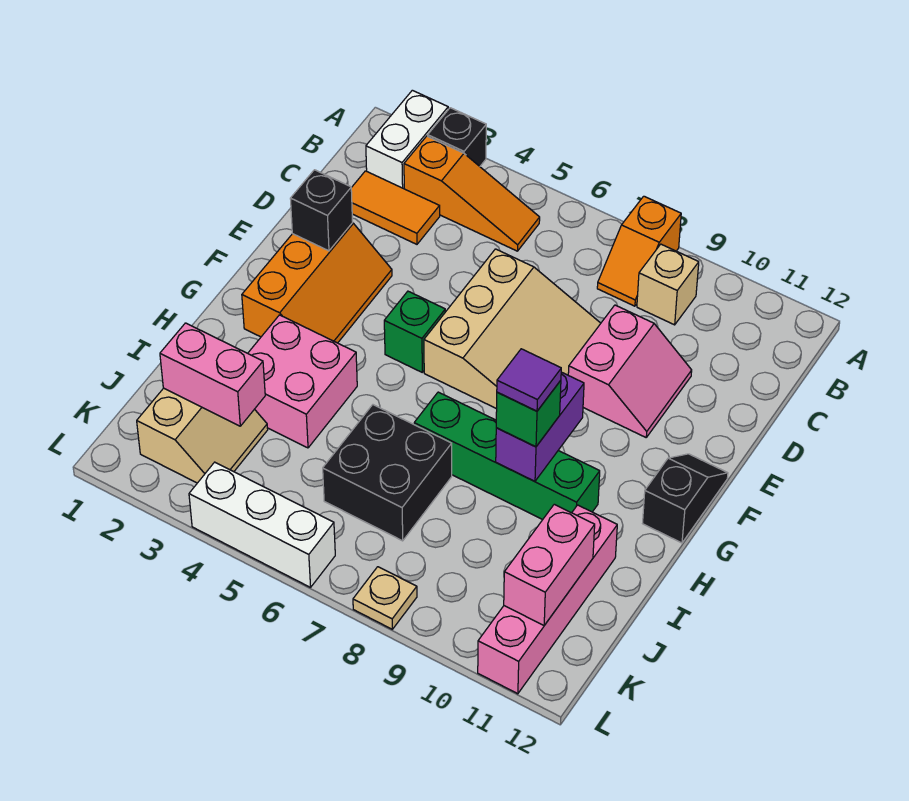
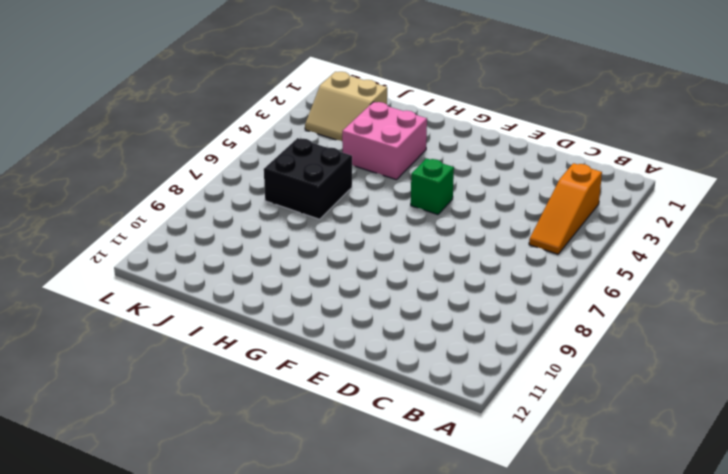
none -> white brick A2:B2 level 1
none -> black brick A3 level 1
none -> orange slope A8:B8 level 1 top A

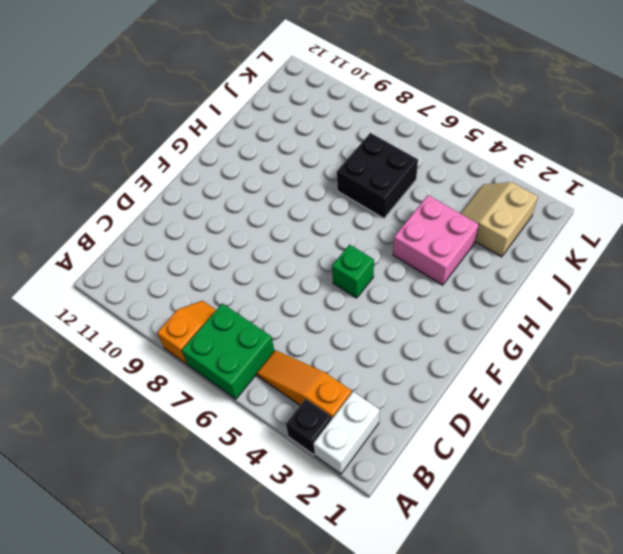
green brick A6:B7 level 1 -> none
none -> tan brick B9 level 1
none -> orange tile C2:C3 level 1
none -> tan slope D6:F8 level 1 top 6

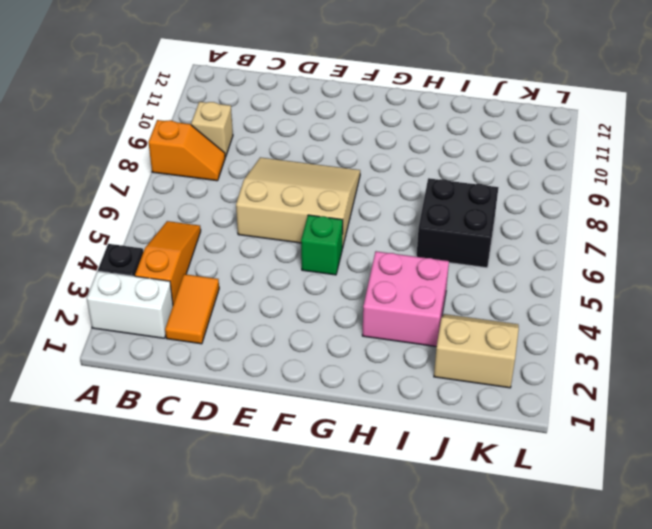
none -> pink slope D9:E10 level 1 top 9
none -> orange slope E2:G3 level 1 top 2
none -> black slope F12:G12 level 1 top G

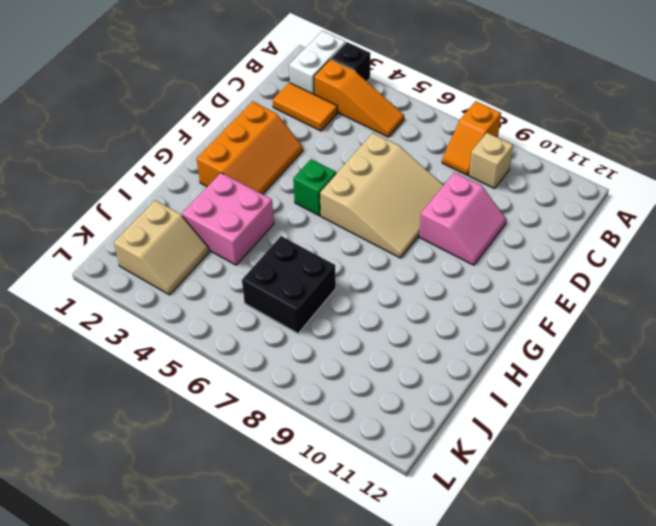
none -> black slope F12:G12 level 1 top G
none -> green brick H7:H10 level 1
none -> pink brick I11:L11 level 1

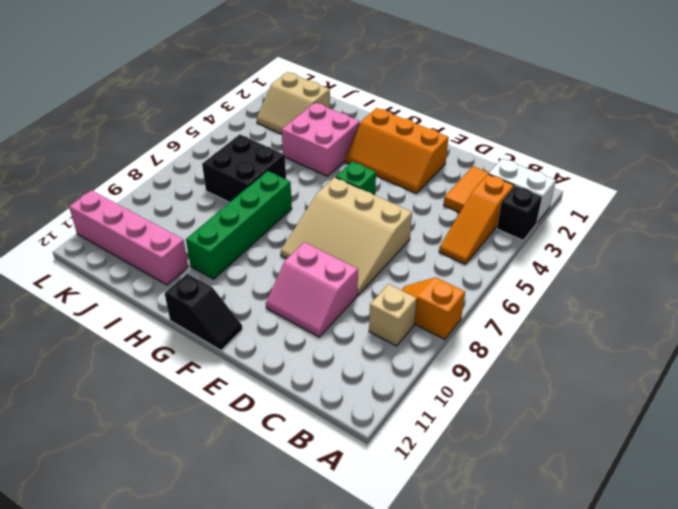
none -> white brick L4:L6 level 1
none -> tan plate L8 level 1
none -> black brick E2 level 2

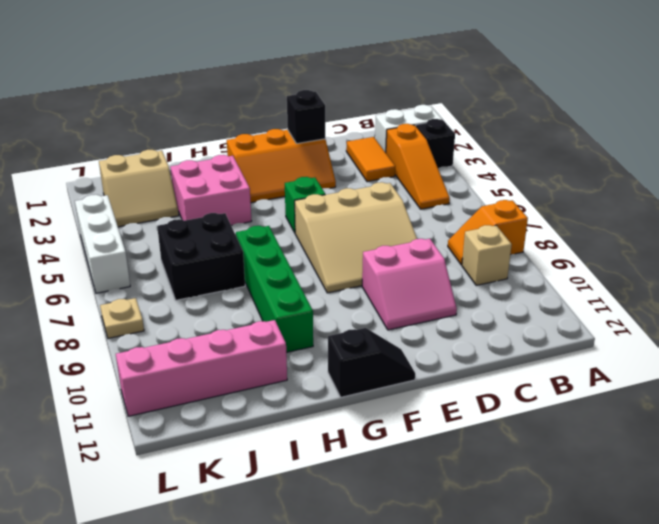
none -> purple brick G9:H9 level 2
none -> pink brick J2:J3 level 2
none -> pink brick J11:K11 level 2

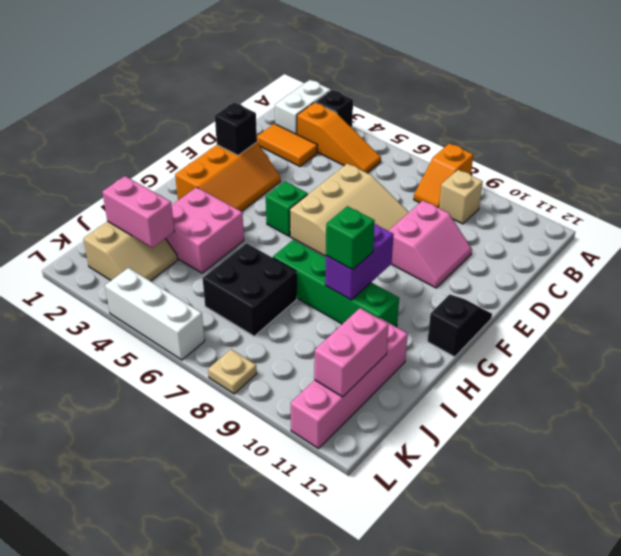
none -> purple tile H9 level 4

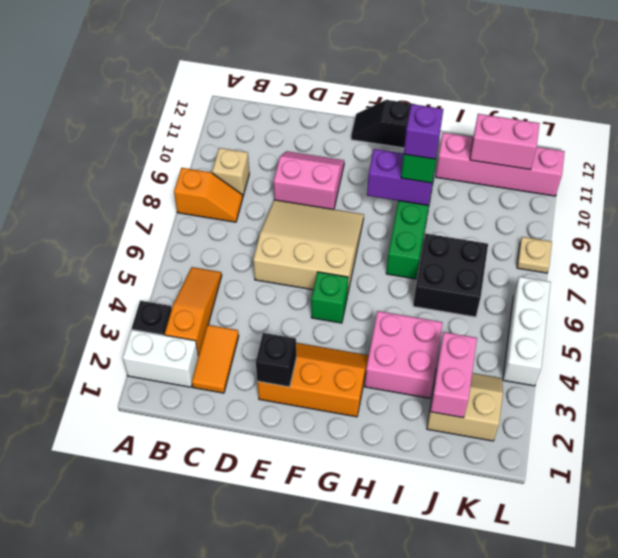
purple brick H9 level 4 -> purple tile H9 level 4

